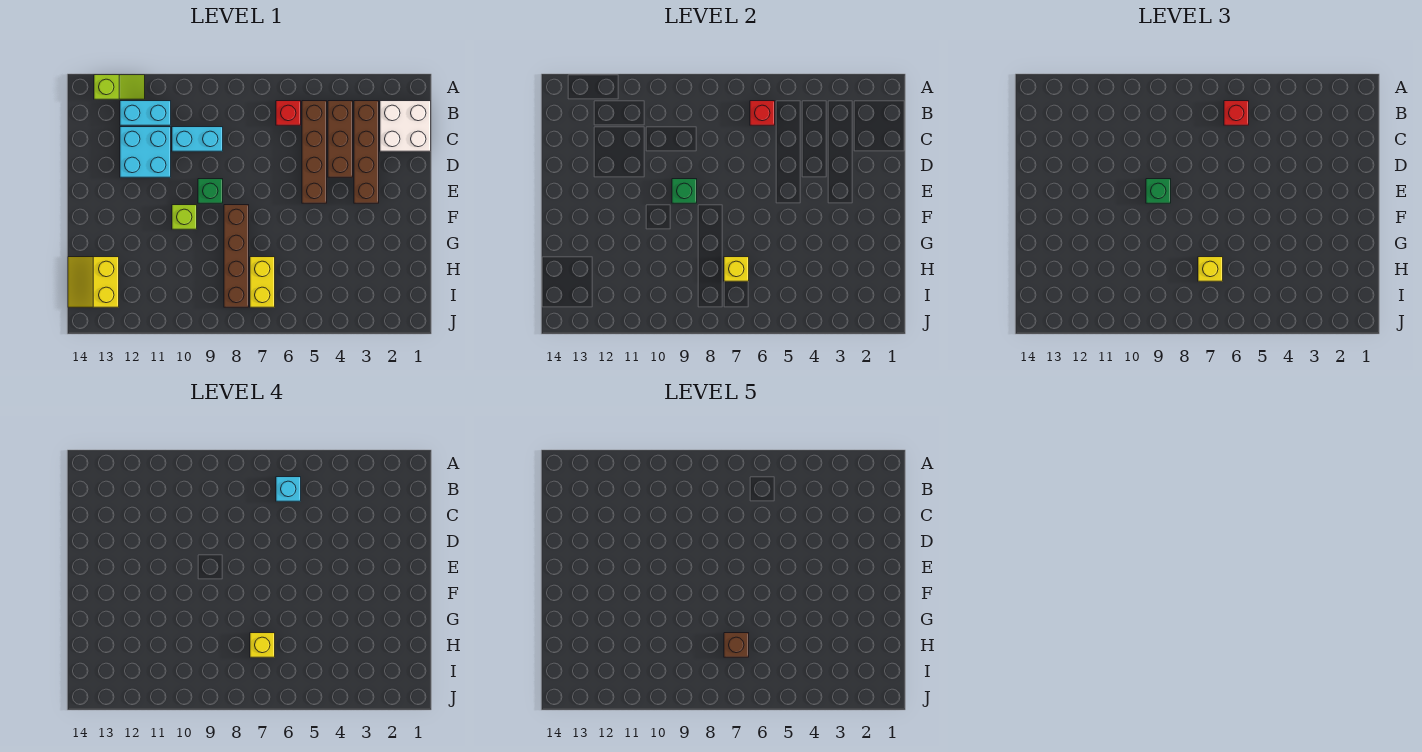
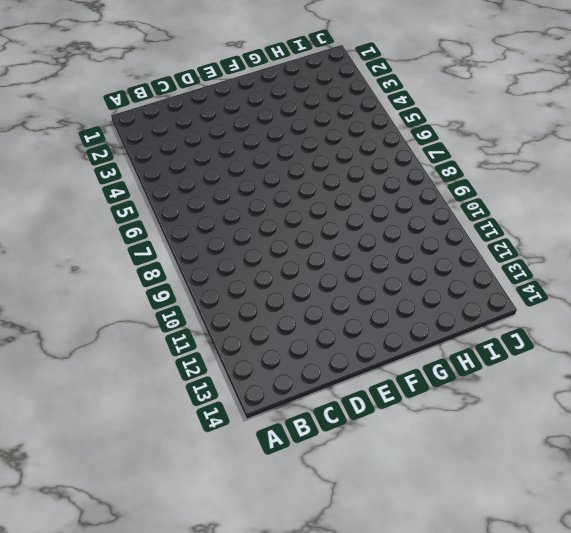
none -> lime slope A12:A13 level 1 top 13
none -> white brick B1:C2 level 1
none -> brown brick B3:E3 level 1

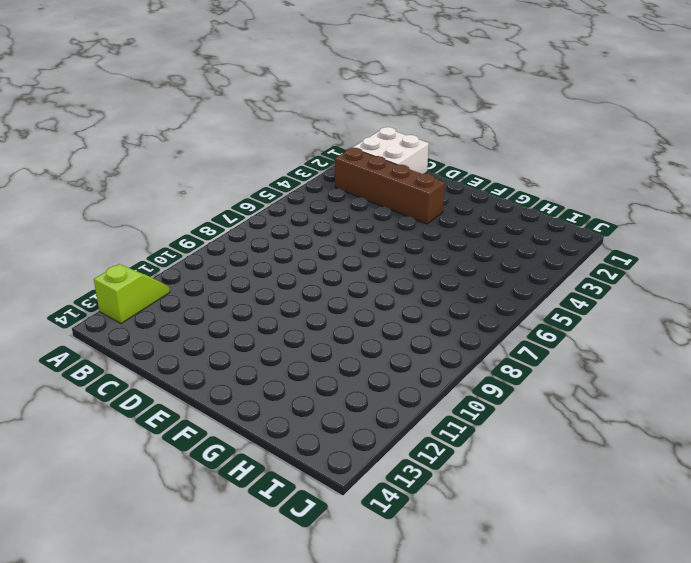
none -> brown brick B4:D4 level 1
none -> brown brick B5:E5 level 1
none -> red brick B6 level 1

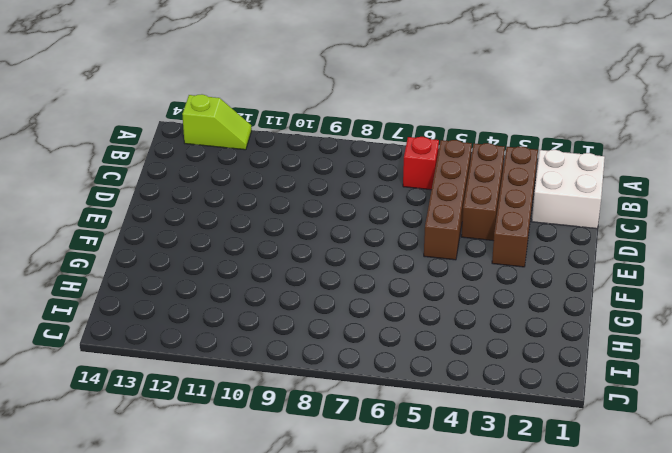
none -> cyan brick B11:B12 level 1
none -> cyan brick C9:C10 level 1
none -> cyan brick C11:D12 level 1

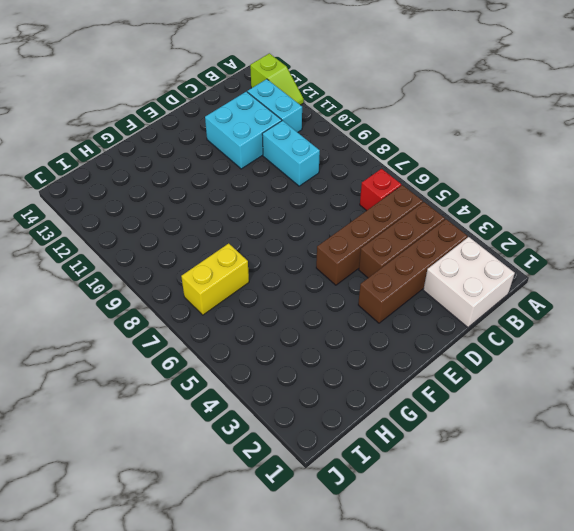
none -> green brick E9 level 1
none -> brown brick F8:I8 level 1
none -> lime brick F10 level 1

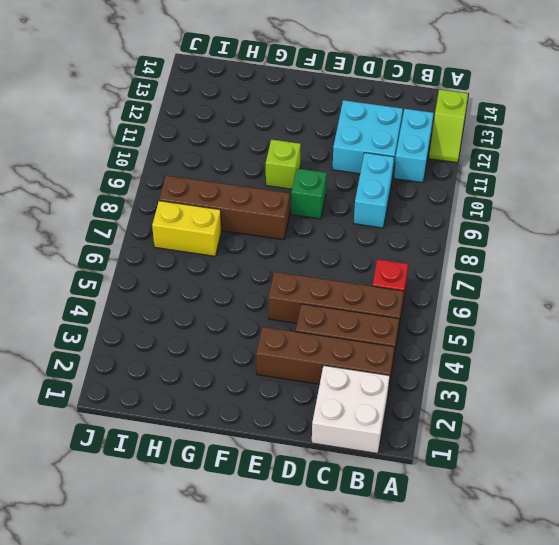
none -> yellow slope H13:I14 level 1 top 13
none -> red brick B6 level 2
none -> green brick E9 level 2

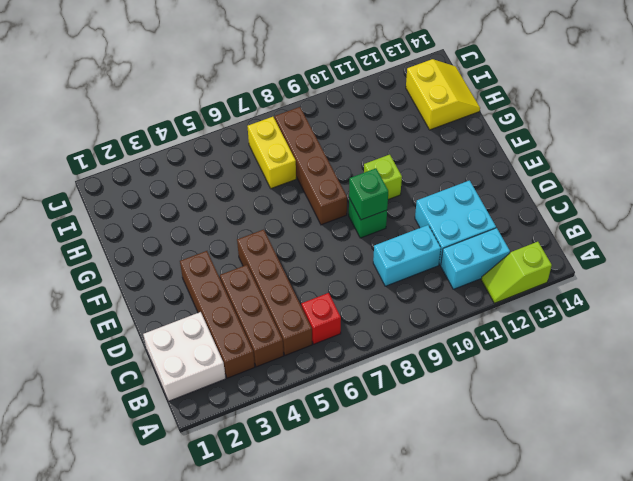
none -> red brick B6 level 2
none -> yellow brick H7 level 2
none -> red brick B6 level 3

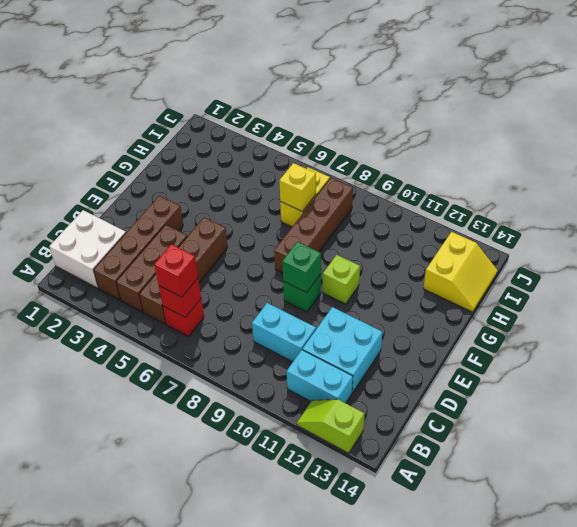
none -> green brick E9 level 3
none -> yellow brick H7 level 3
none -> cyan brick B6 level 4

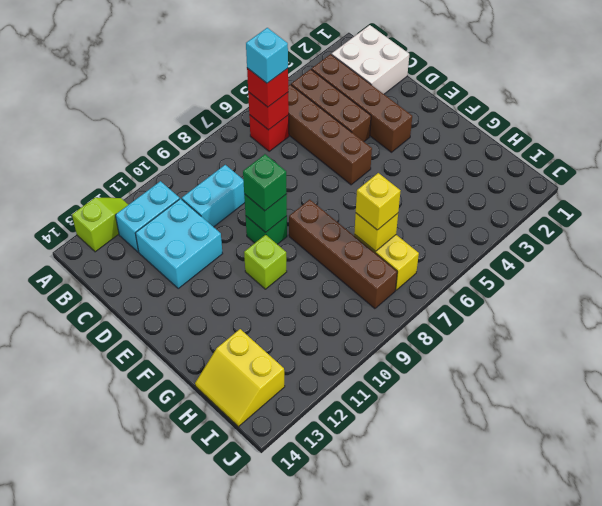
none -> yellow brick H7 level 4
none -> brown brick H7 level 5

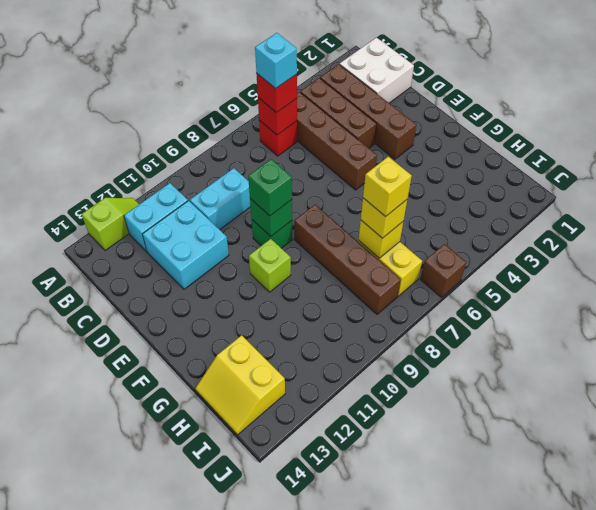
brown brick J6 level 1 -> brown brick H7 level 5

